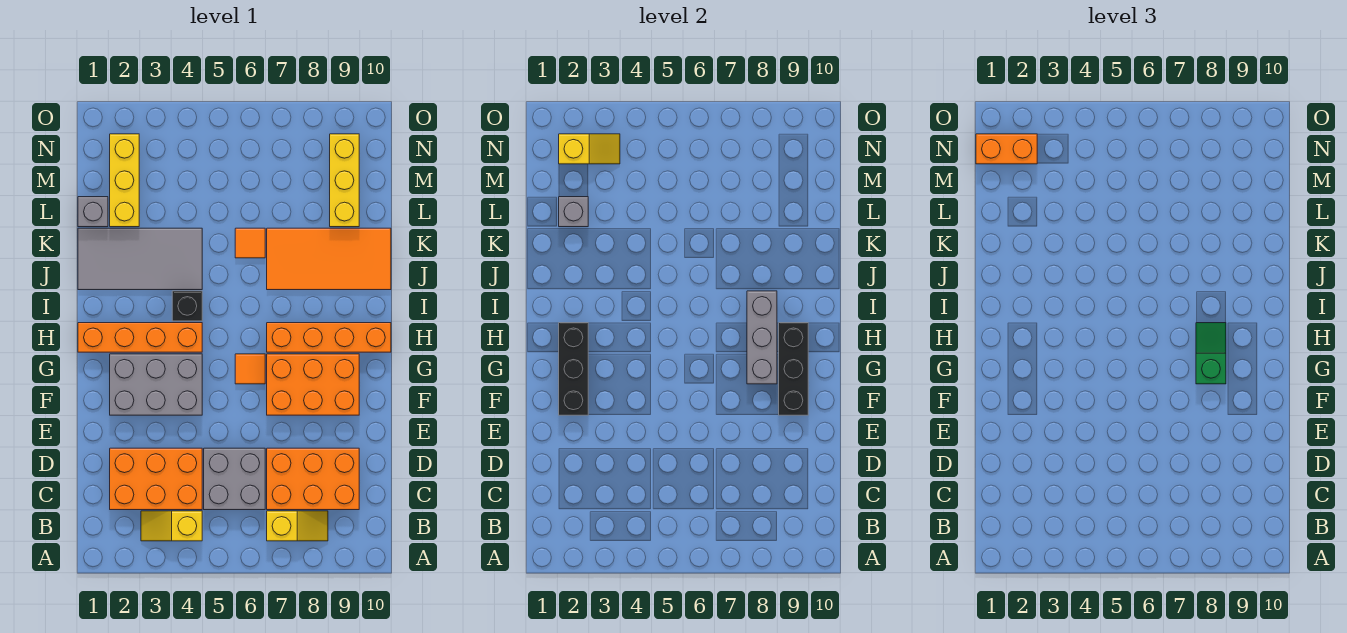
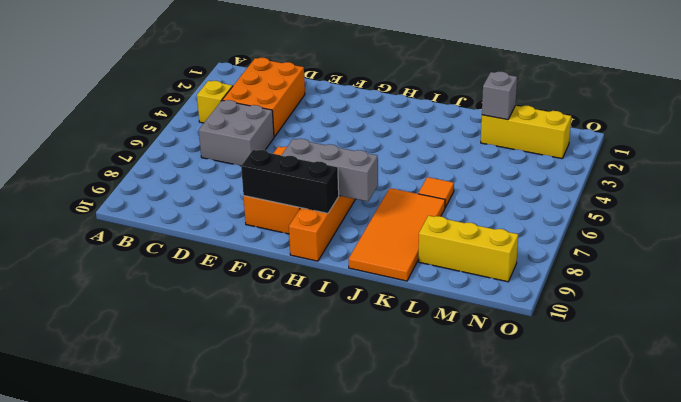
none -> yellow slope B7:B8 level 1 top 7
none -> orange brick C7:D9 level 1
none -> grey brick F2:G4 level 1

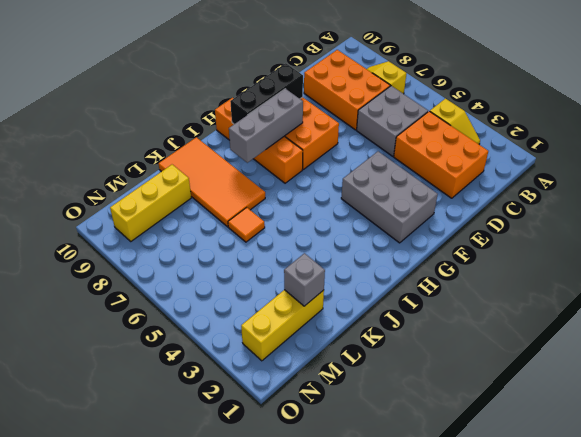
none -> orange tile G6 level 1
none -> orange brick H1:H4 level 1
none -> black brick I4 level 1

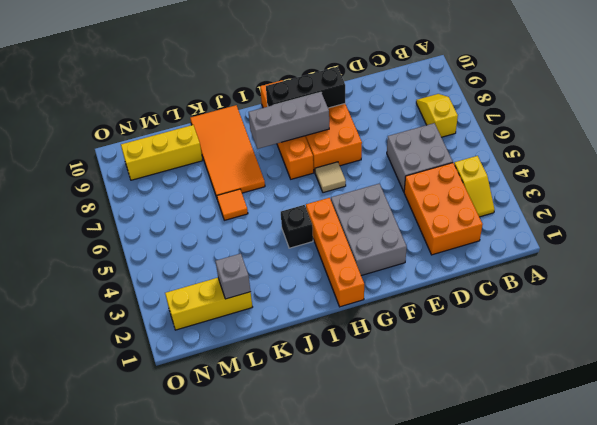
tan tile G6 level 1 -> orange tile G6 level 1
none -> orange brick C7:D9 level 1
none -> grey tile J1:K4 level 1
none -> grey brick L1 level 1

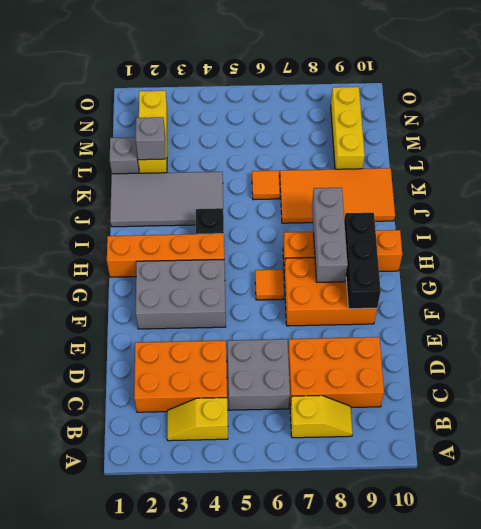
none -> black brick F2:H2 level 2
none -> yellow slope N2:N3 level 2 top 2
none -> green slope G8:H8 level 3 top G

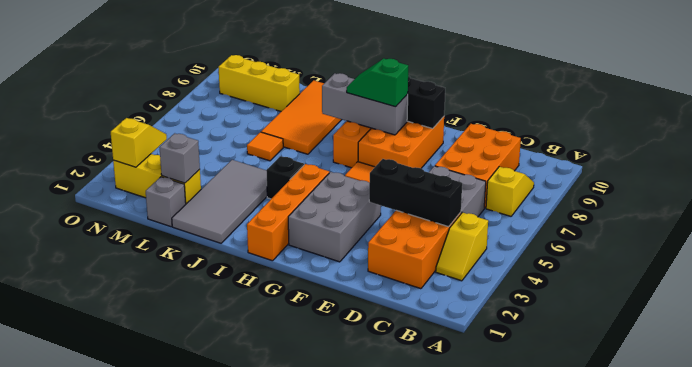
black brick C4:E4 level 2 -> black brick F2:H2 level 2
none -> orange brick N1:N2 level 3

